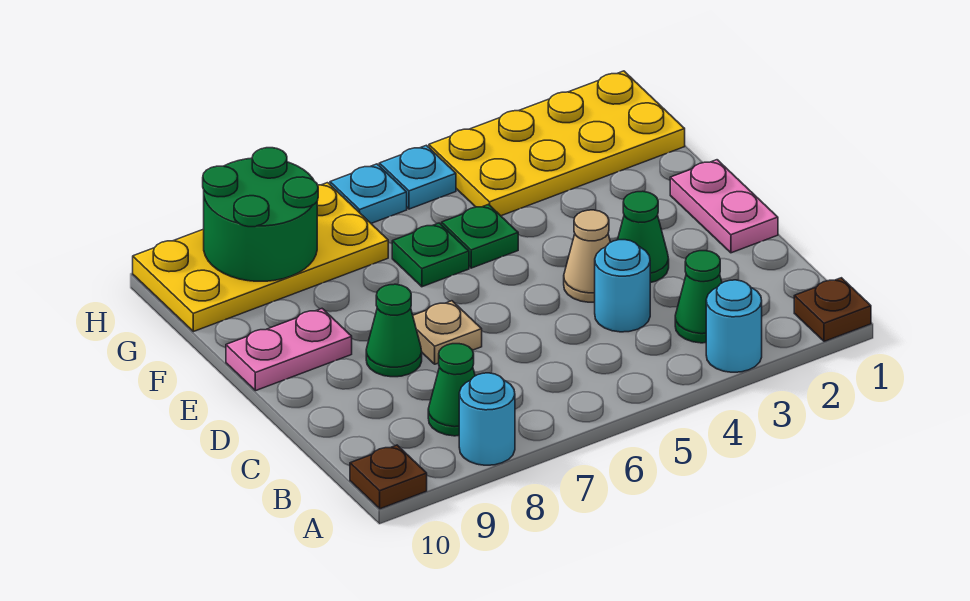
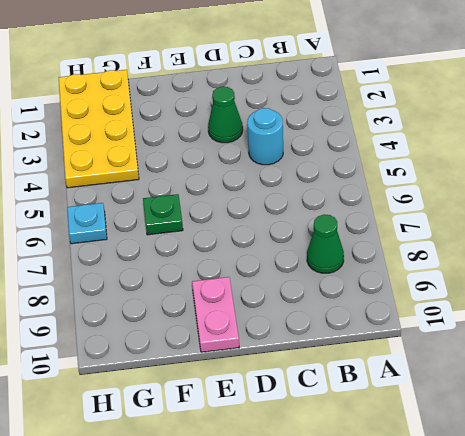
none -> brown plate A1 level 1
none -> cyan round brick A3 level 1
none -> cyan round brick A8 level 1

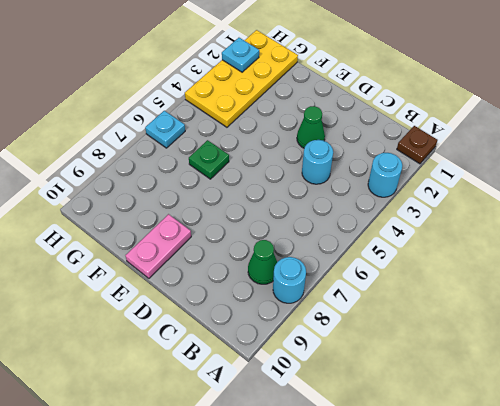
cyan plate H2 level 2 -> cyan plate H5 level 1
none -> brown plate A10 level 1
none -> green cone B3 level 1
none -> pink plate D1:E1 level 1

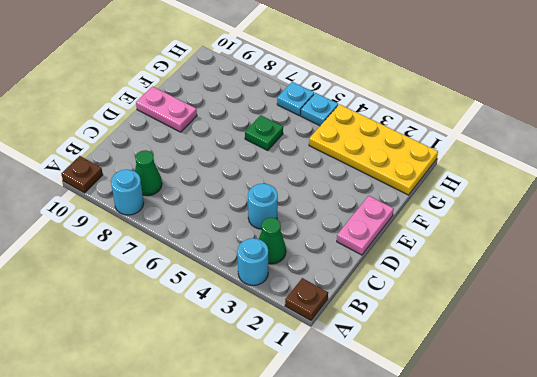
none -> green cone D3 level 1
none -> tan cone D4 level 1
none -> tan plate D7 level 1

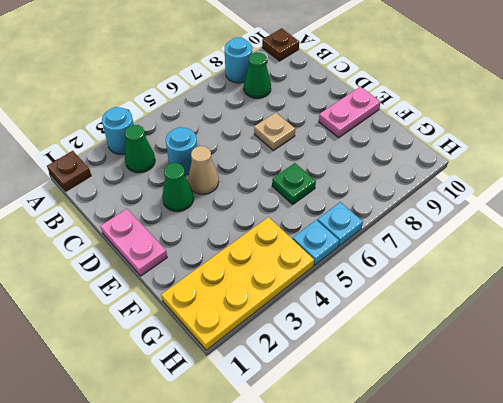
none -> green cone D8 level 1
none -> green plate F5 level 1
none -> yellow plate G7:H10 level 1

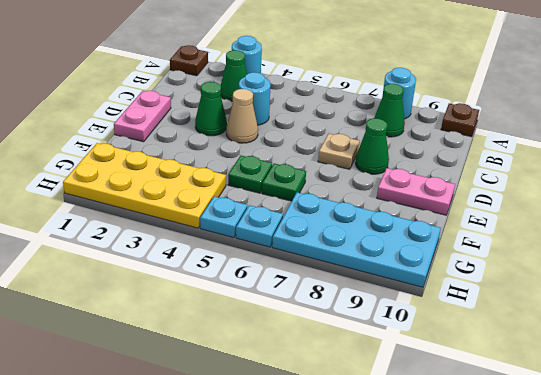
cyan plate G7:H10 level 1 -> yellow plate G7:H10 level 1
none -> green round brick G8:H9 level 2

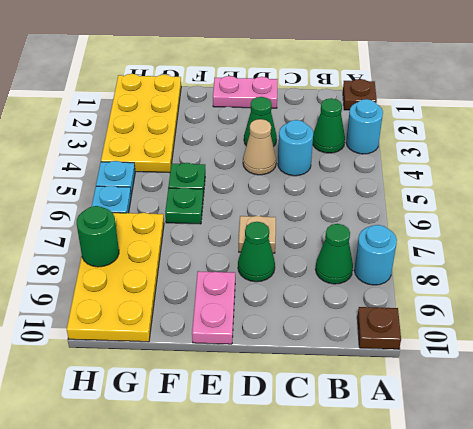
green round brick H8 level 2 -> green round brick G8:H9 level 2

